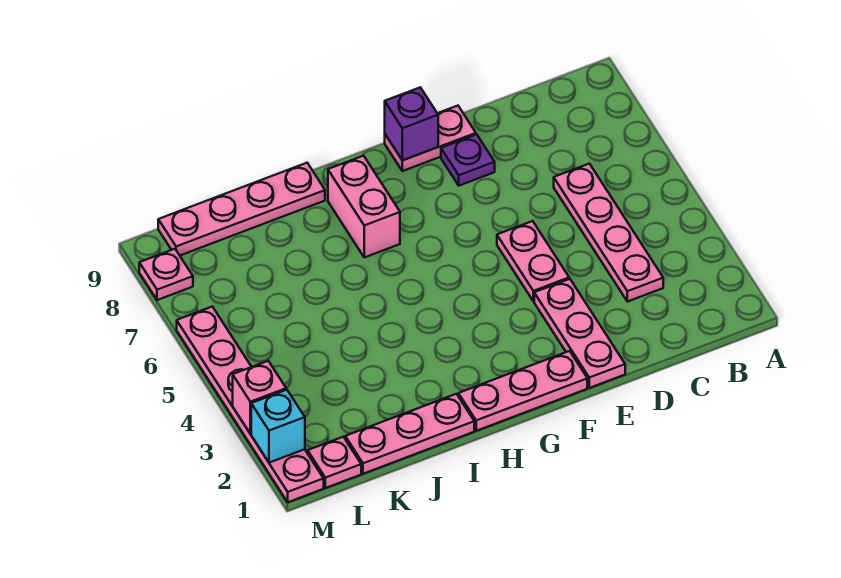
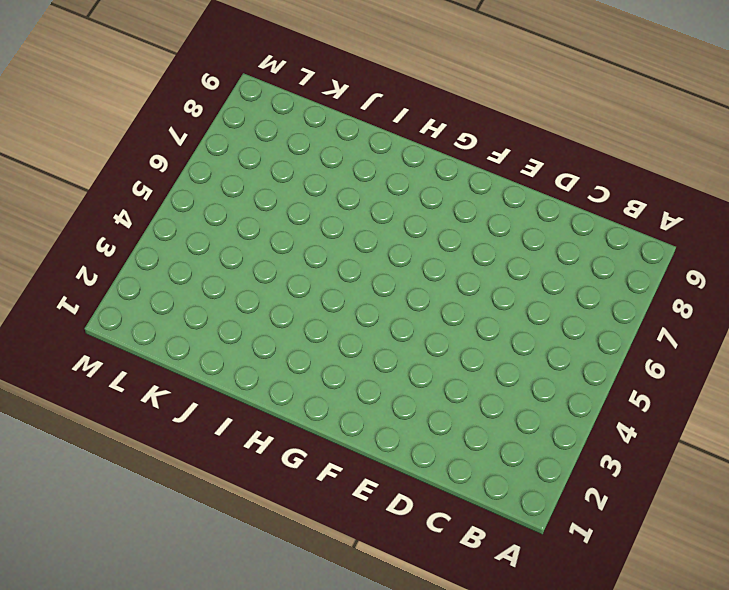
none -> pink plate C3:C6 level 1
none -> pink plate E1:E3 level 1
none -> pink plate E4:E5 level 1

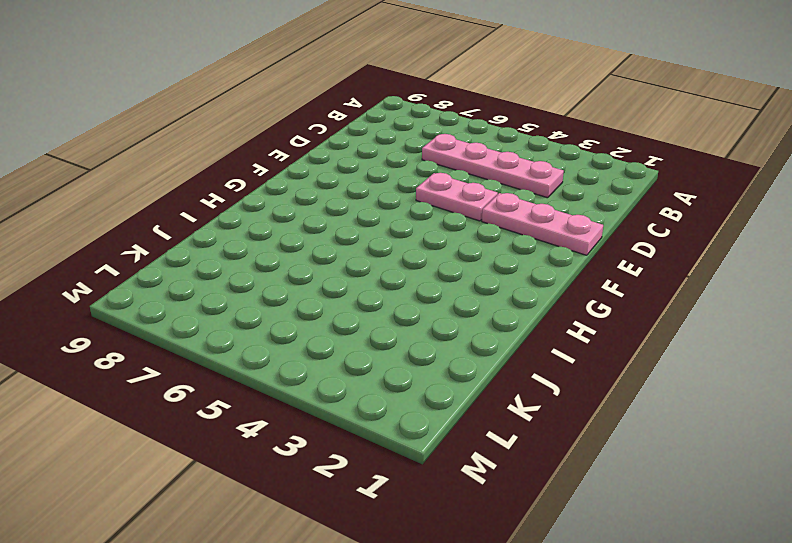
none -> purple plate E8 level 1
none -> pink plate E9:F9 level 1
none -> pink plate F1:H1 level 1

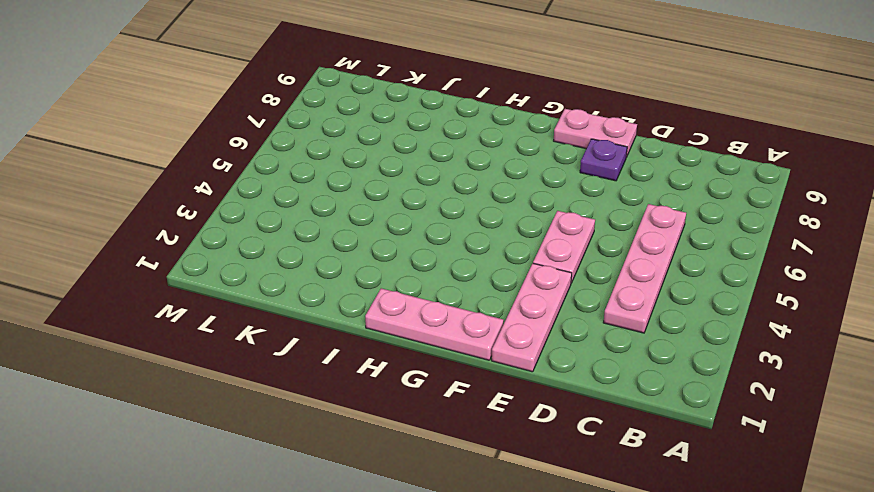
none -> pink brick H7:H8 level 1
none -> pink plate I1:K1 level 1
none -> pink plate I9:L9 level 1

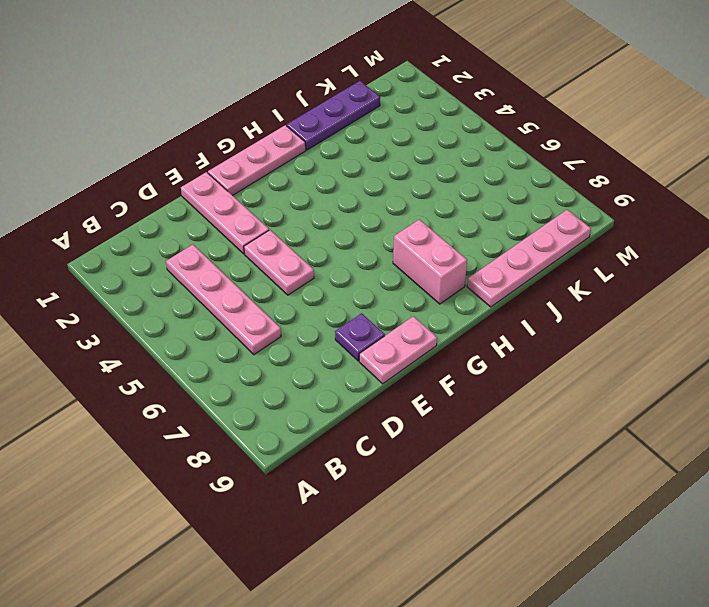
purple plate I1:K1 level 1 -> pink plate I1:K1 level 1
none -> pink plate L1 level 1
none -> pink plate M1:M6 level 1
none -> pink plate M8 level 1

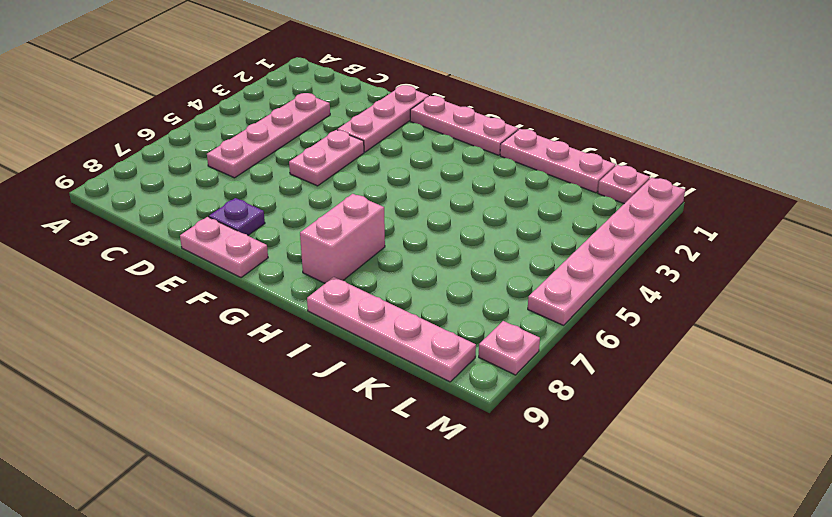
none -> purple brick F9 level 2
none -> cyan brick M2 level 2
none -> pink brick M3 level 2

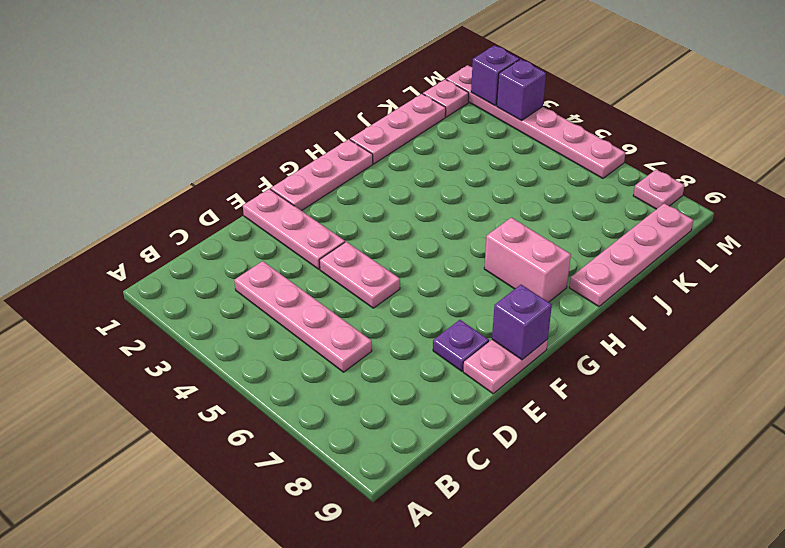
purple brick M2 level 2 -> cyan brick M2 level 2
purple brick M3 level 2 -> pink brick M3 level 2

